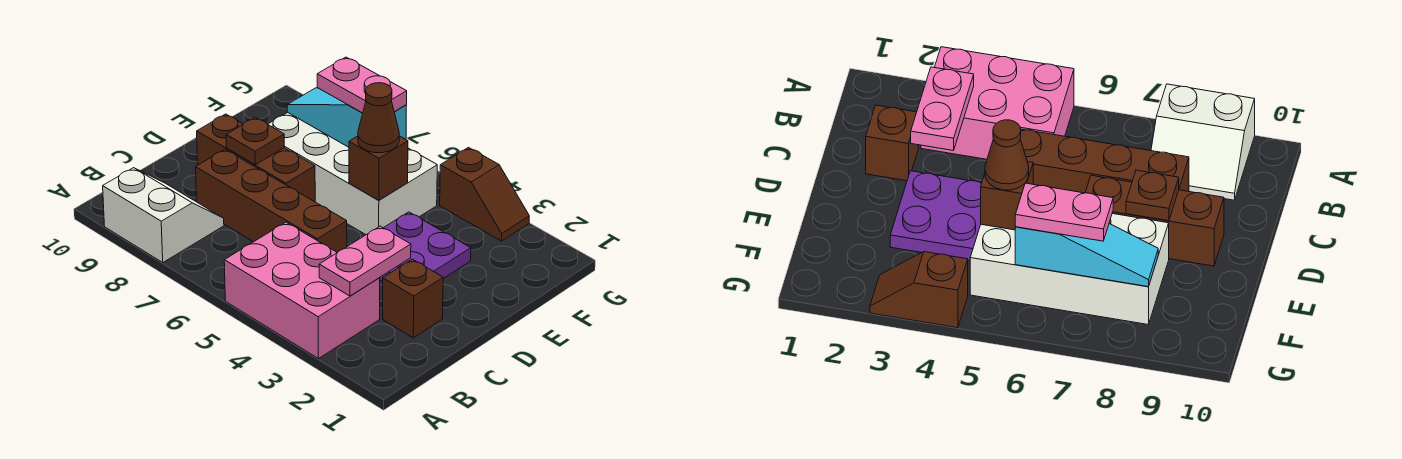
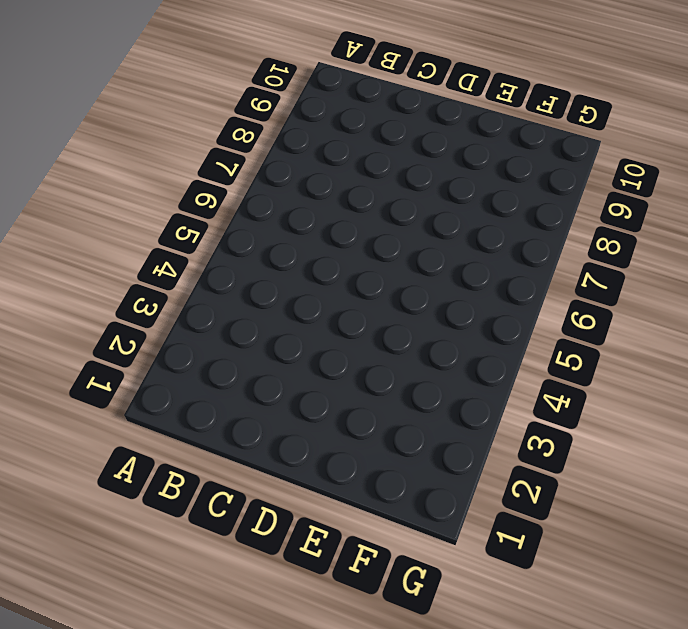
none -> pink brick A3:B5 level 1
none -> white slope A8:B9 level 1 top A
none -> brown brick C2 level 1

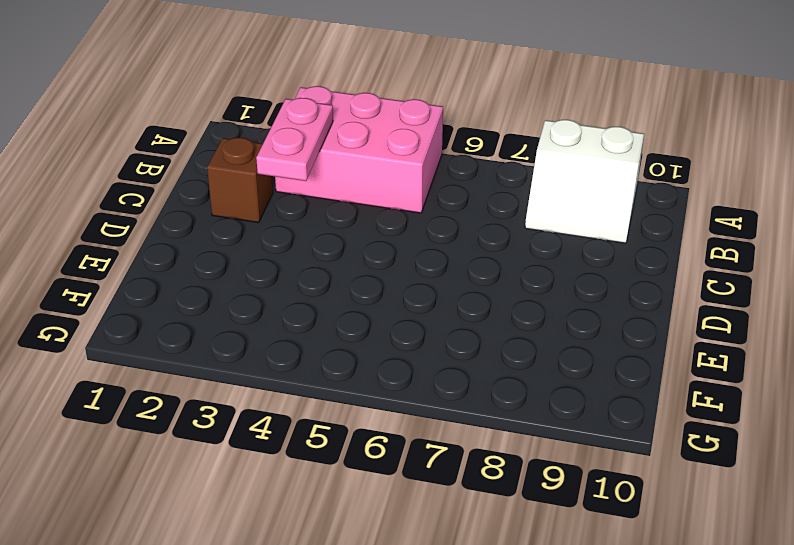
none -> brown brick C5:C8 level 1
none -> purple plate D3:E4 level 1
none -> brown brick D7:D9 level 1

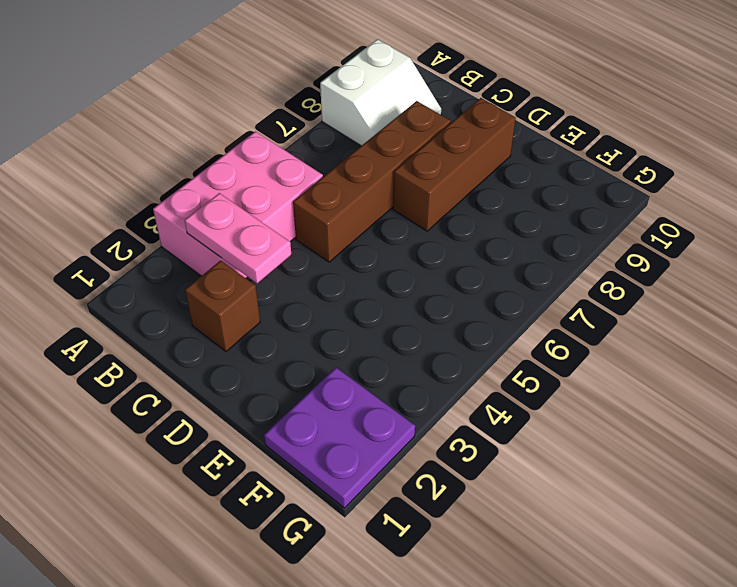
purple plate F1:G2 level 1 -> purple plate D3:E4 level 1
none -> white brick E5:F8 level 1
none -> brown slope G3:G4 level 1 top 4
none -> brown plate D8 level 2

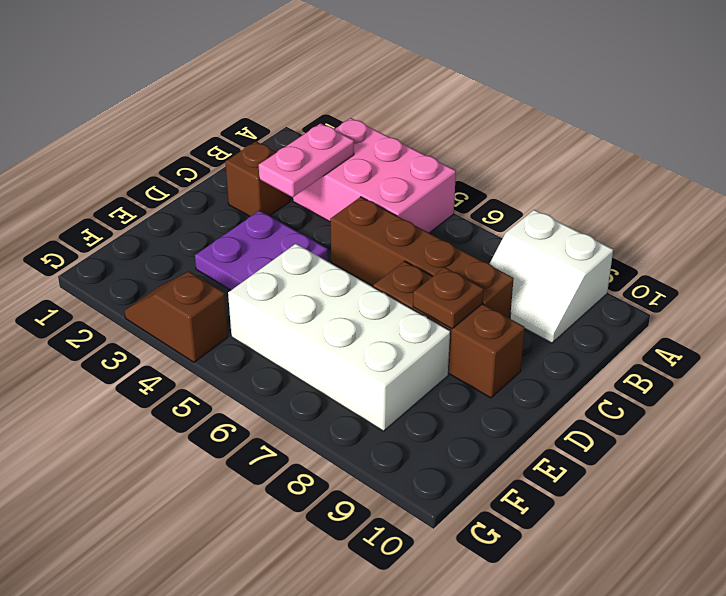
none -> brown brick E5 level 2
none -> cyan slope F6:F8 level 2 top 6
none -> brown cone E5 level 3

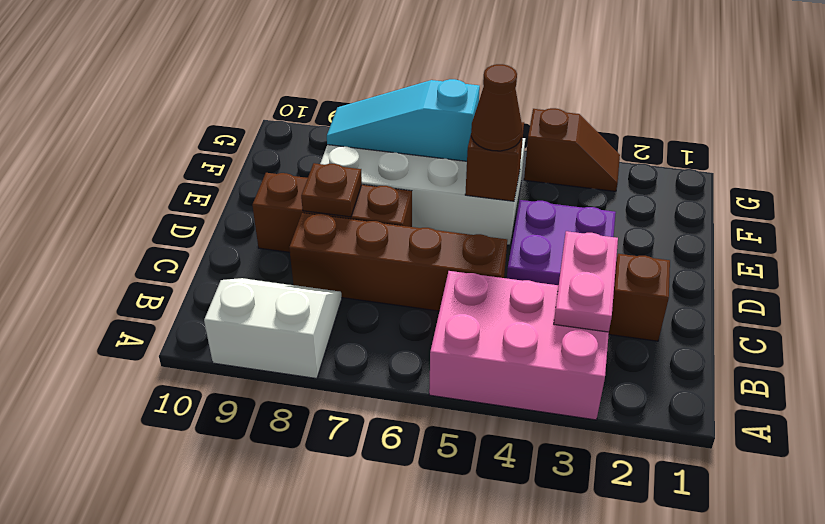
none -> pink plate F6:F7 level 3

